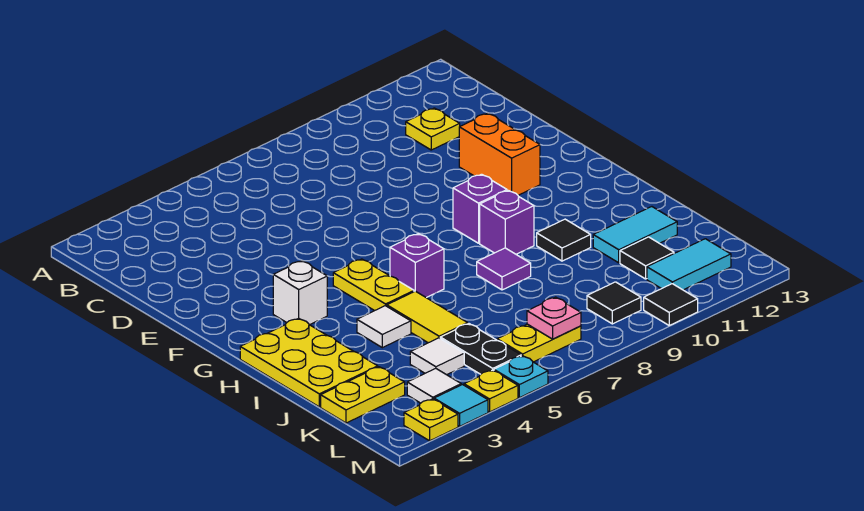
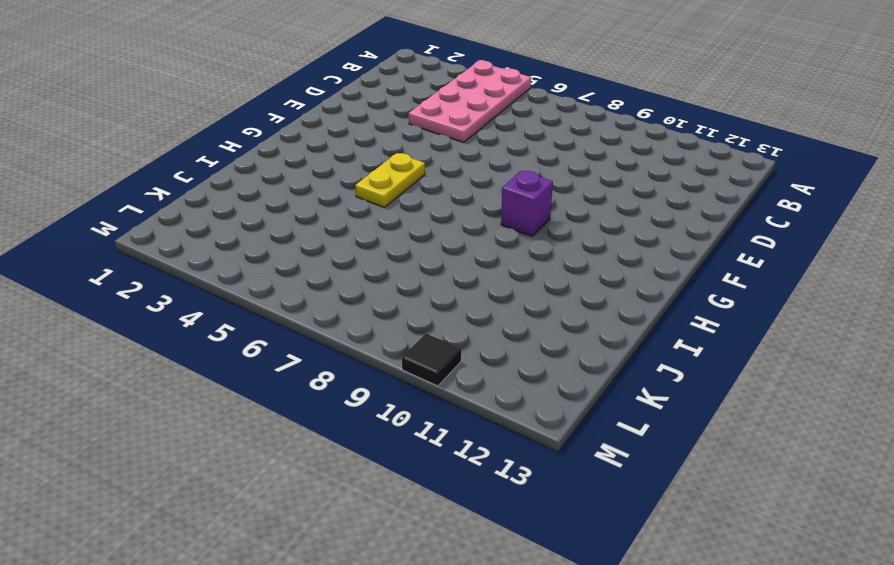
pink plate A4:D5 level 1 -> none
none -> yellow plate C11 level 1
none -> orange brick E11:F11 level 1
none -> white brick G3 level 1

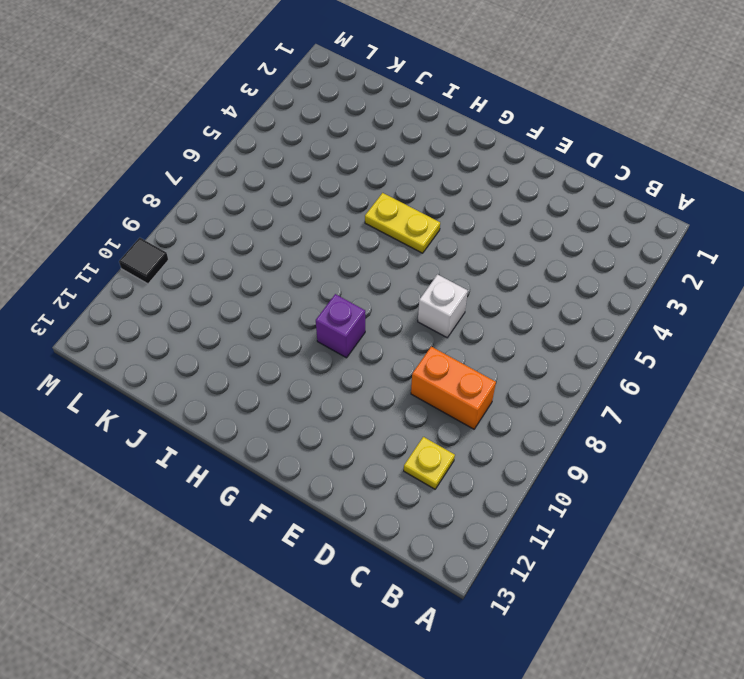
orange brick C9:D9 level 1 -> orange brick E11:F11 level 1
white brick E7 level 1 -> white brick G3 level 1
none -> yellow plate H1:J2 level 1
none -> purple brick H6 level 1
none -> purple brick H9 level 1

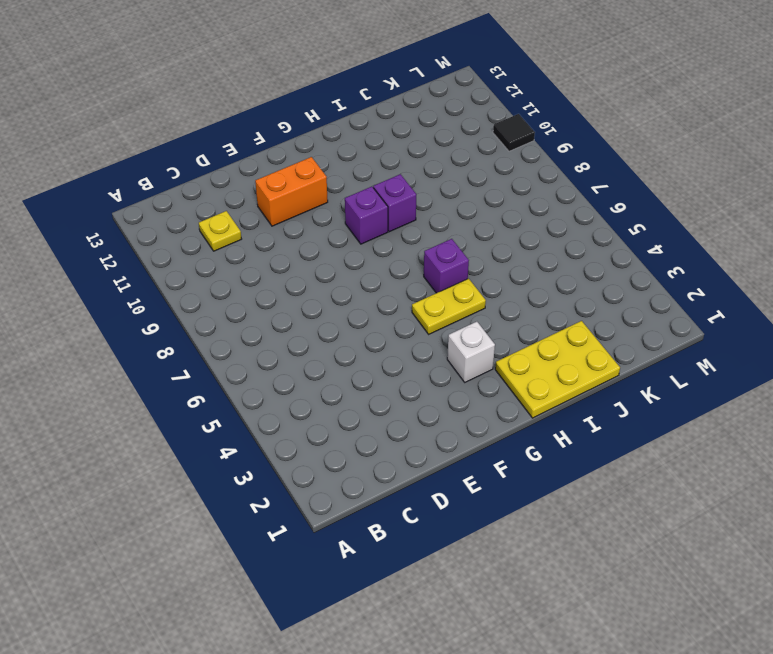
none -> white tile I4 level 1
none -> yellow tile I5:J5 level 1
none -> purple tile I8 level 1

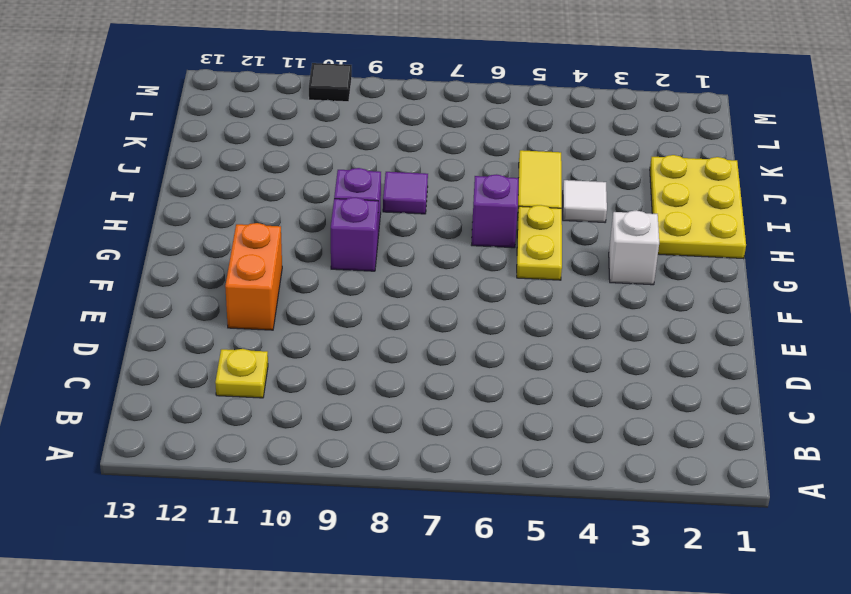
none -> black tile I10 level 1
none -> cyan tile J11:J12 level 1
none -> yellow plate K1:K2 level 1

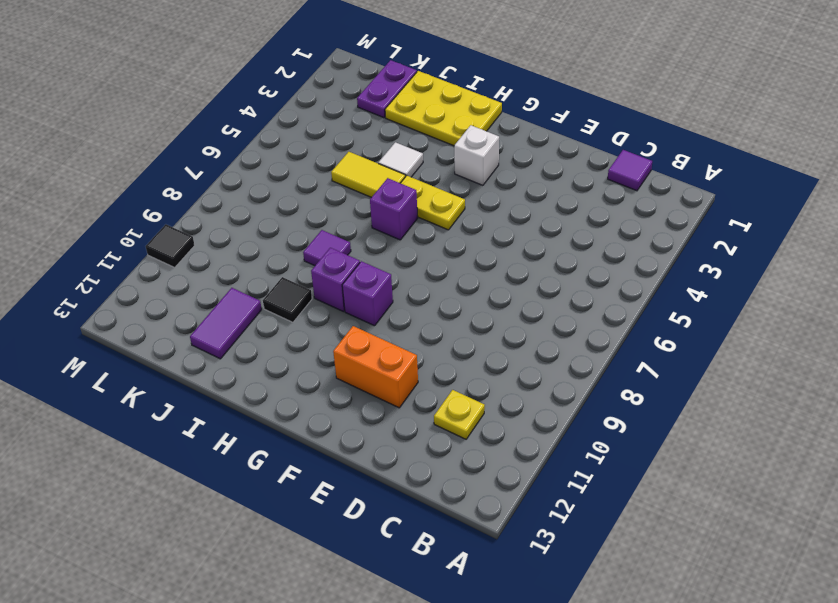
purple tile C1 level 1 -> none
purple tile J11:J12 level 1 -> cyan tile J11:J12 level 1
purple plate K1:K2 level 1 -> yellow plate K1:K2 level 1
none -> white tile K4 level 1
none -> black plate K5:L5 level 1
none -> black tile K11 level 1

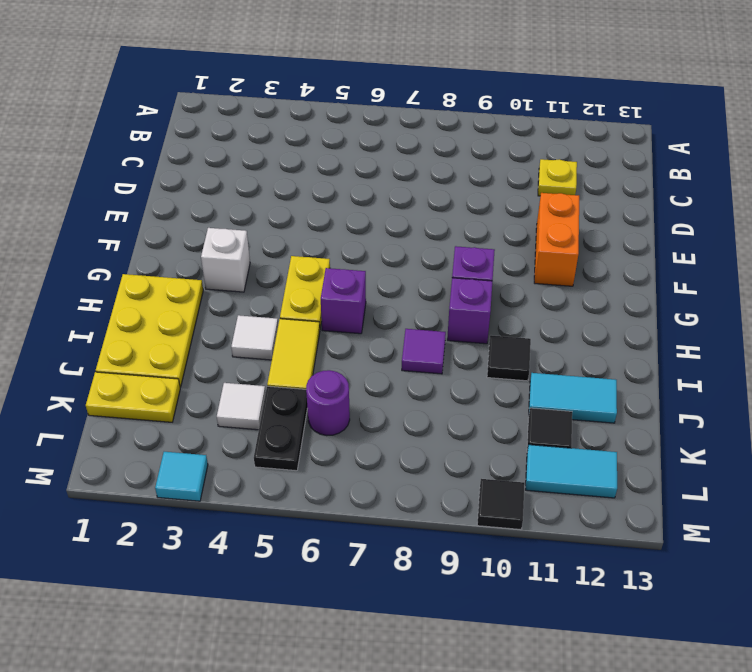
purple round brick K6 level 1 -> none
none -> white tile L3 level 1
none -> yellow plate L6:L7 level 1
none -> black tile L9 level 1

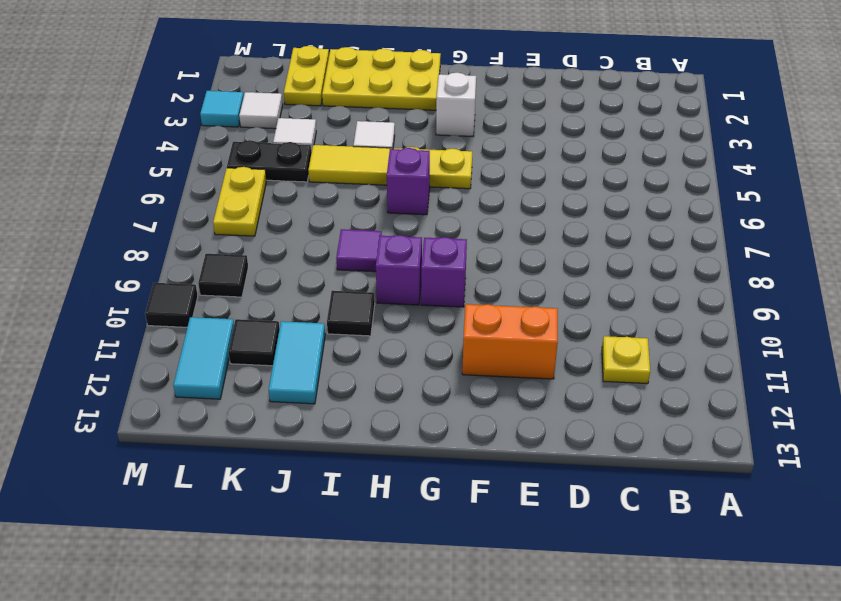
none -> yellow plate M2 level 1
none -> yellow plate M4 level 1
none -> cyan plate M5 level 1

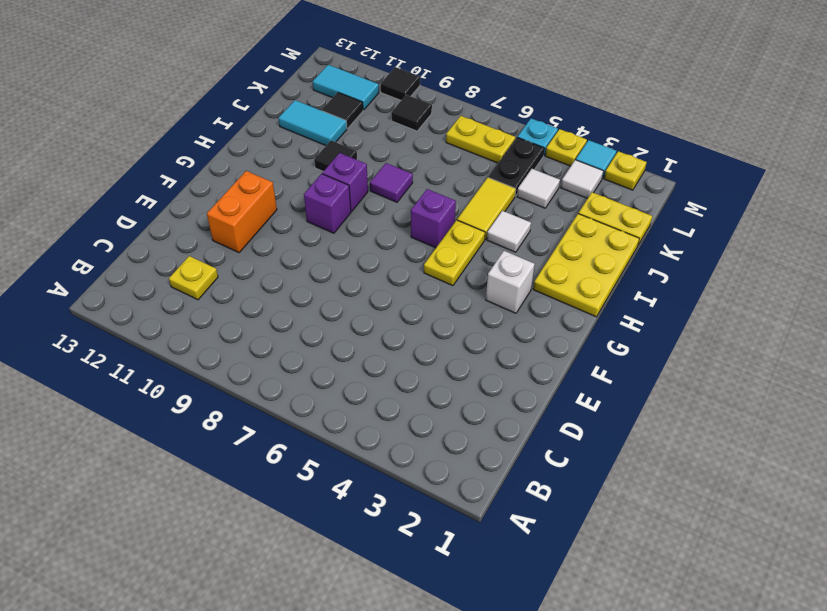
none -> pink plate L7 level 2

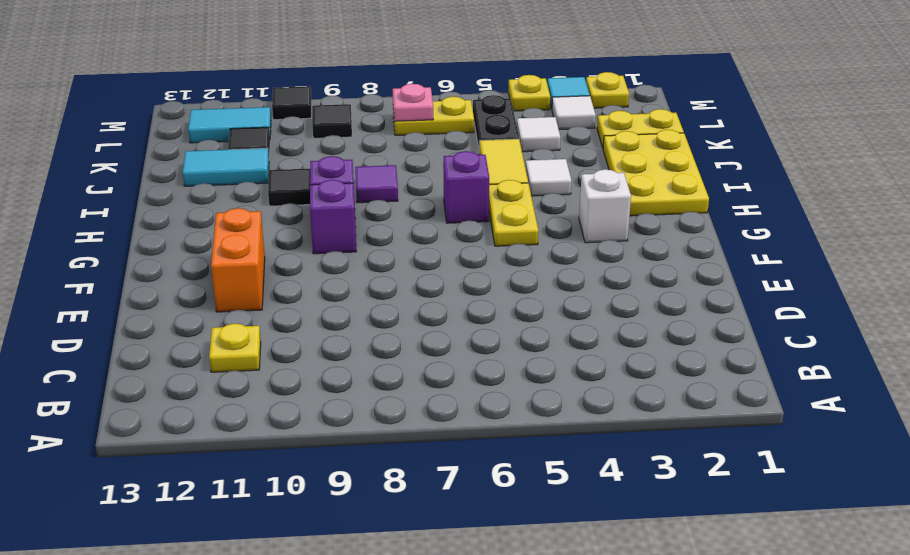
none -> cyan plate M5 level 1

